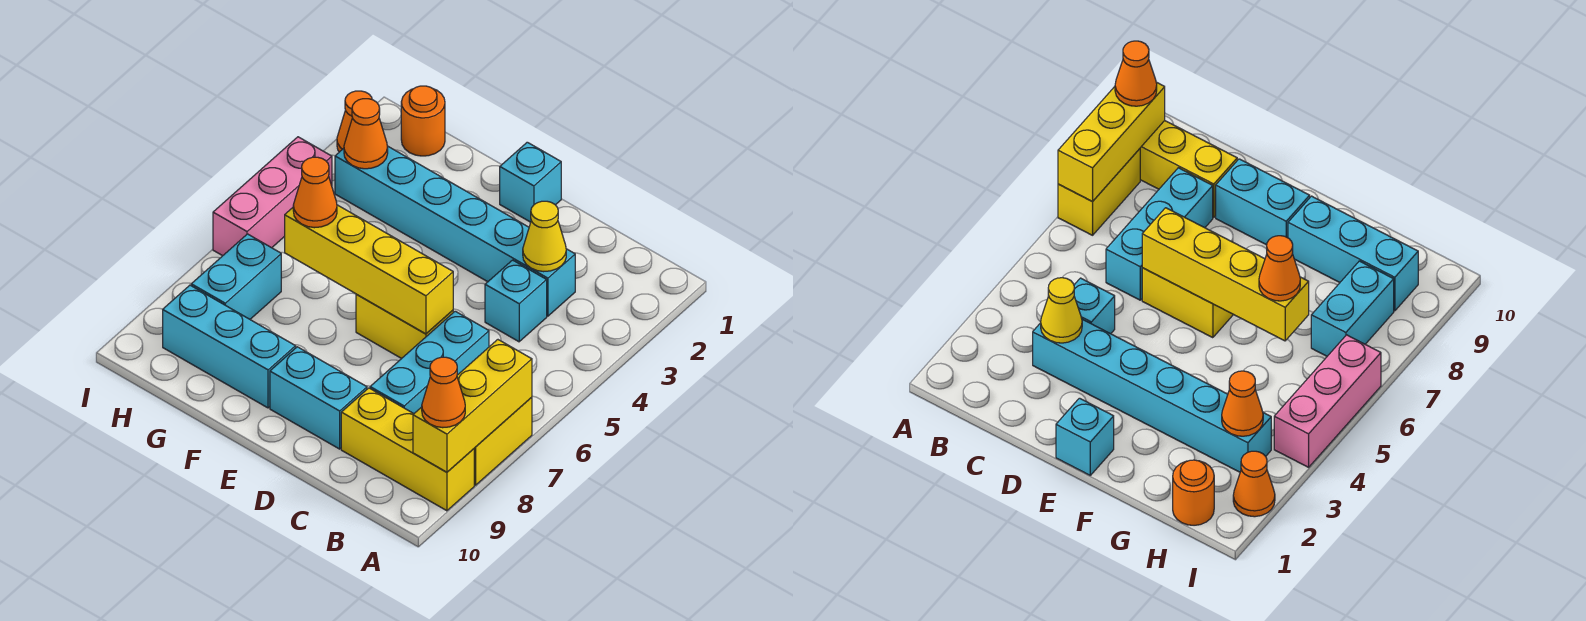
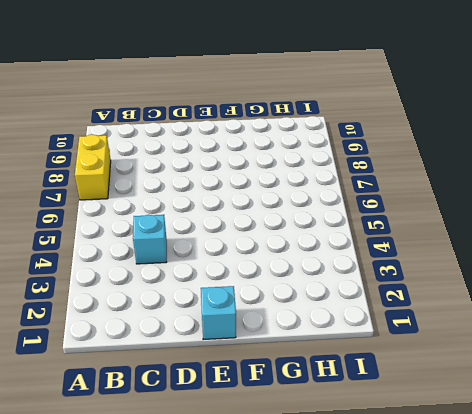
none -> yellow brick A9:C9 level 1
none -> cyan brick C3:H3 level 1
none -> cyan brick C6:C8 level 1

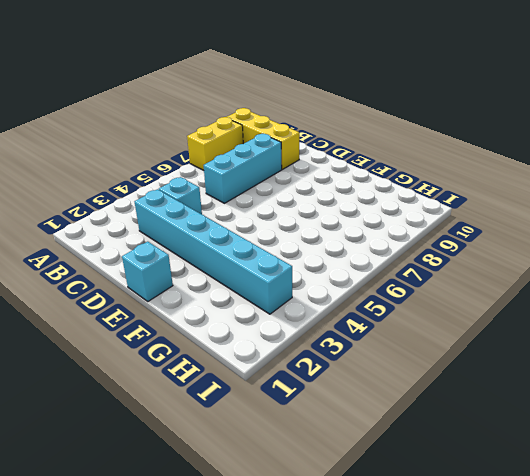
none -> yellow brick D6:E6 level 1
none -> cyan brick D9:E9 level 1
none -> cyan brick F9:H9 level 1

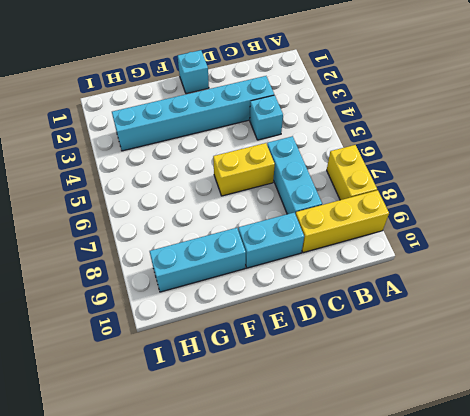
none -> orange round brick H1 level 1
none -> cyan brick H7:H8 level 1
none -> orange cone I2 level 1

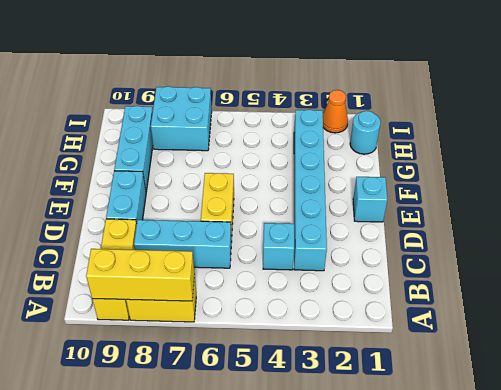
cyan round brick H1 level 1 -> orange round brick H1 level 1
cyan brick H7:I8 level 1 -> cyan brick H7:H8 level 1
none -> pink brick I4:I6 level 1
none -> yellow cone C3 level 2
none -> yellow brick D6:G6 level 2

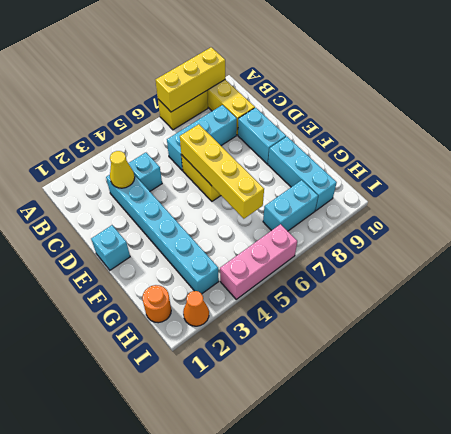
none -> orange cone H3 level 2
none -> orange cone A9 level 3
none -> orange cone G6 level 3

